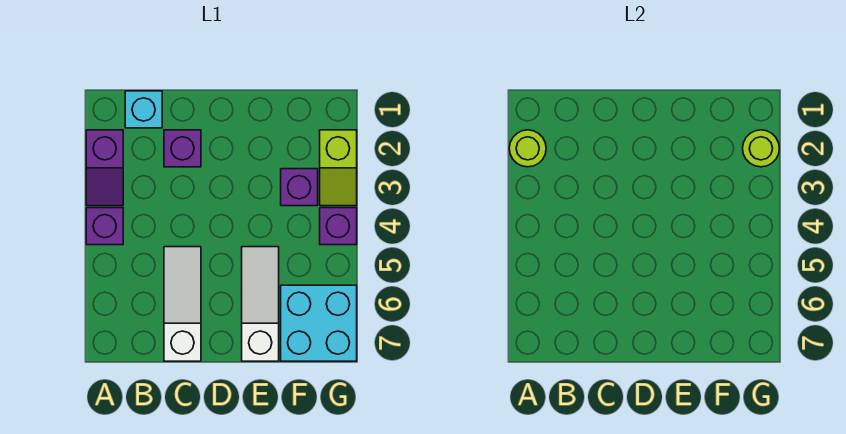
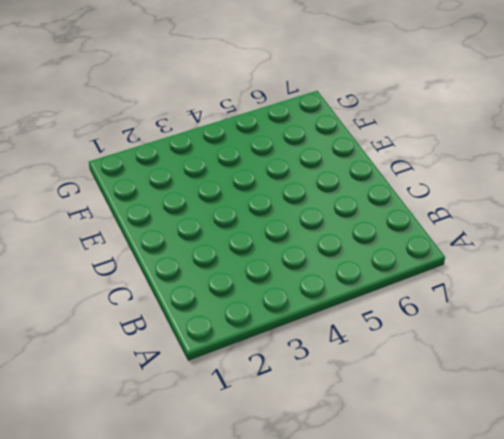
none -> purple slope A2:A3 level 1 top 2
none -> purple brick A4 level 1
none -> cyan brick B1 level 1

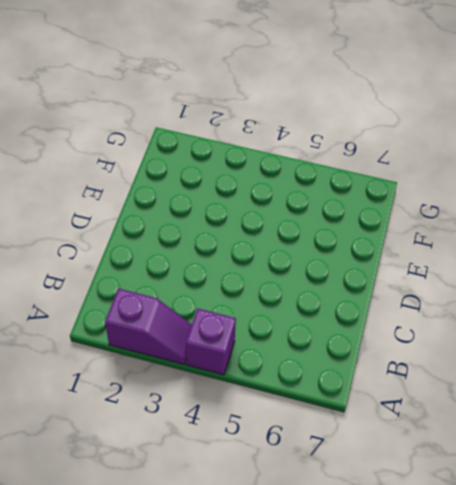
none -> cyan brick B1 level 1
none -> purple brick C2 level 1
none -> white slope C5:C7 level 1 top 7

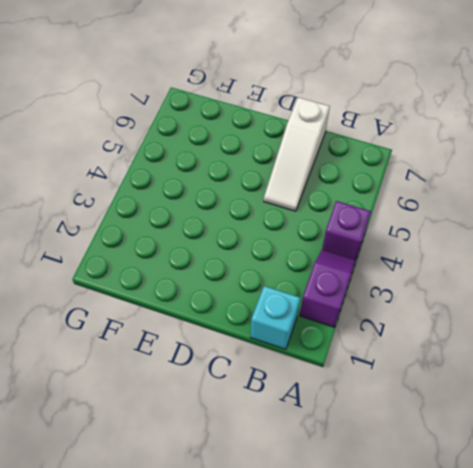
none -> purple brick C2 level 1
none -> white slope E5:E7 level 1 top 7
none -> purple brick F3 level 1

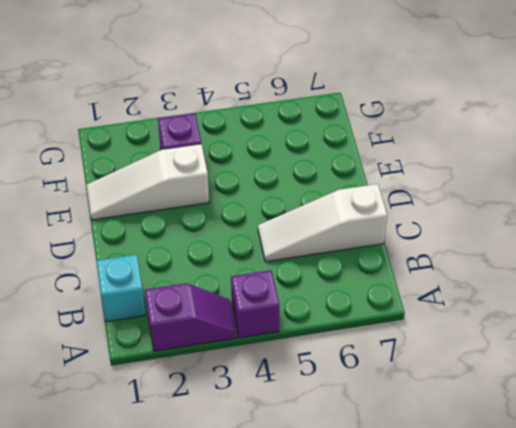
white slope E1:E3 level 1 top 3 -> white slope E5:E7 level 1 top 7
none -> purple brick C2 level 1
none -> cyan brick F6:G7 level 1
none -> lime slope G2:G3 level 1 top 2

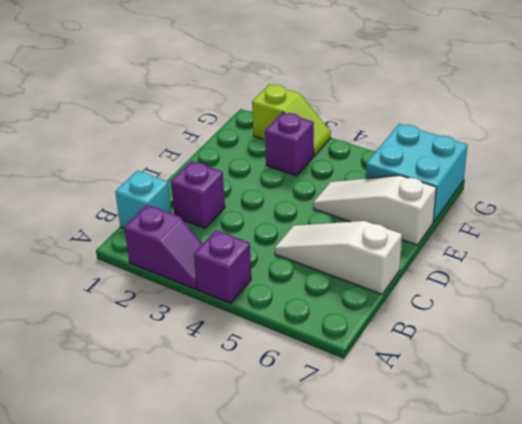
none -> purple brick G4 level 1
none -> lime round brick A2 level 2
none -> lime round brick G2 level 2

